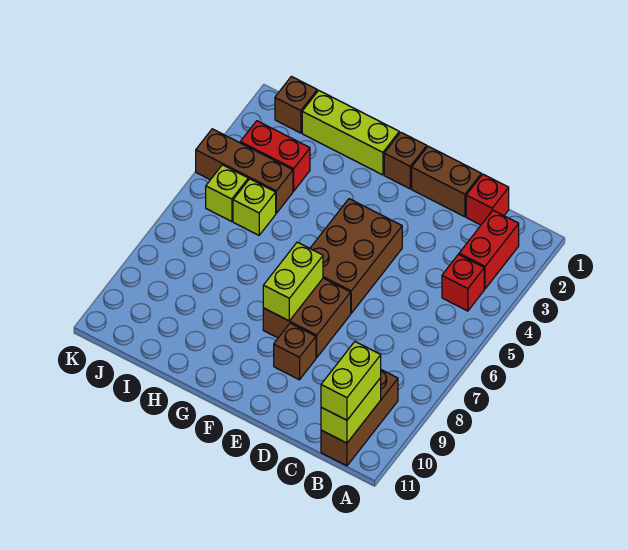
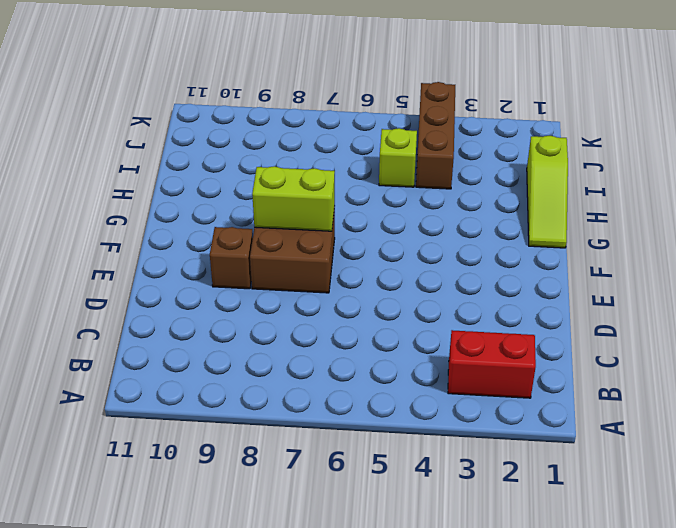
lime slope G1:I1 level 1 top I -> lime brick G1:I1 level 1
none -> red brick B4 level 1
none -> brown brick B9:B11 level 1
none -> red brick C1 level 1

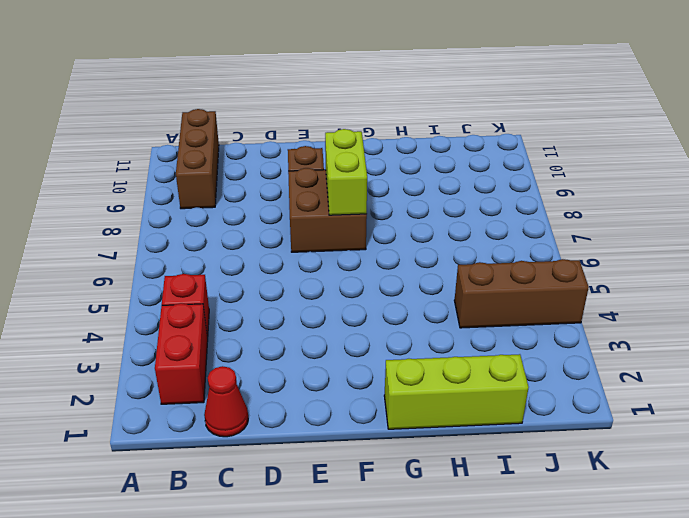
red cone C1 level 1 -> red brick C1 level 1
none -> brown brick D1:E1 level 1
none -> brown brick E4:F6 level 1
none -> brown brick F1 level 1

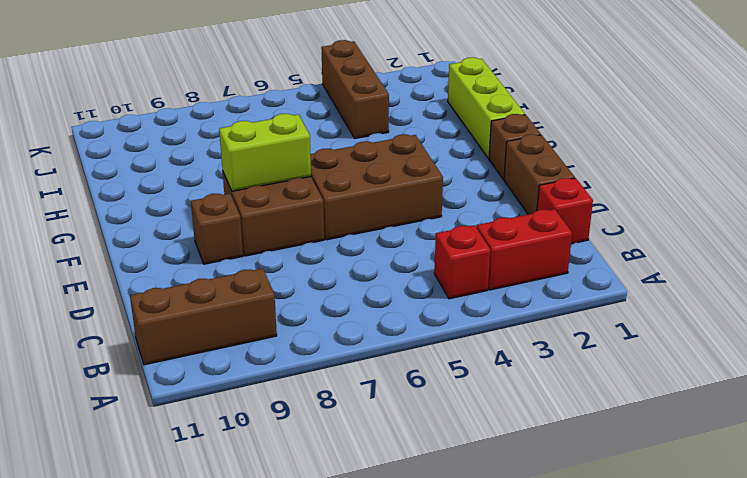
none -> red brick I3:J3 level 1
none -> lime brick I5 level 1
none -> brown brick J1 level 1

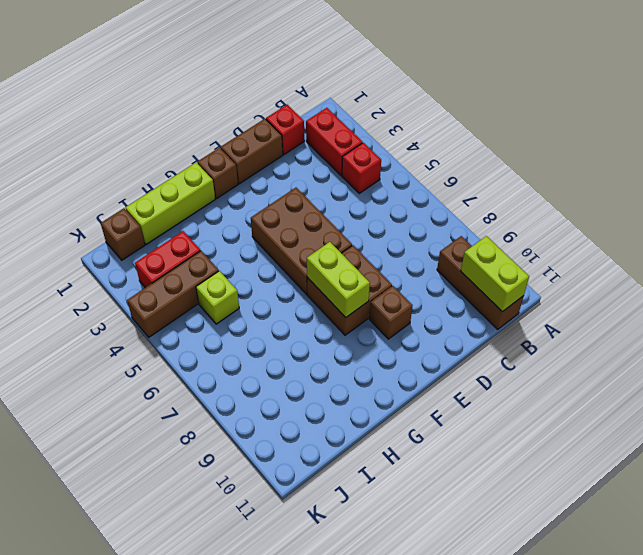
none -> lime brick J5 level 1
none -> lime brick B10:B11 level 3

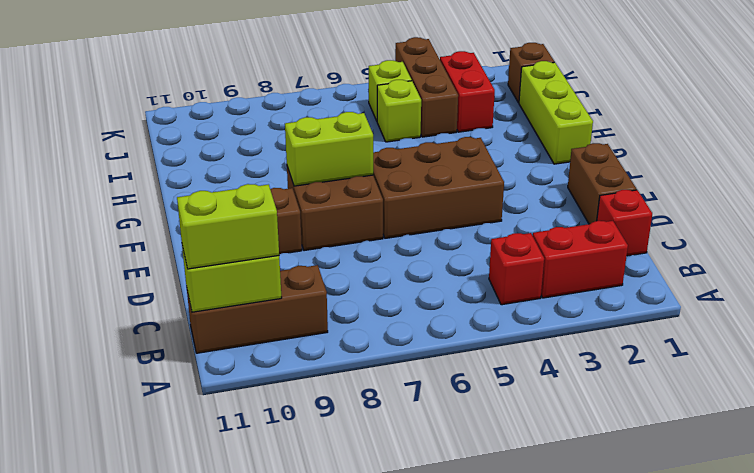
none -> brown brick F1 level 1

